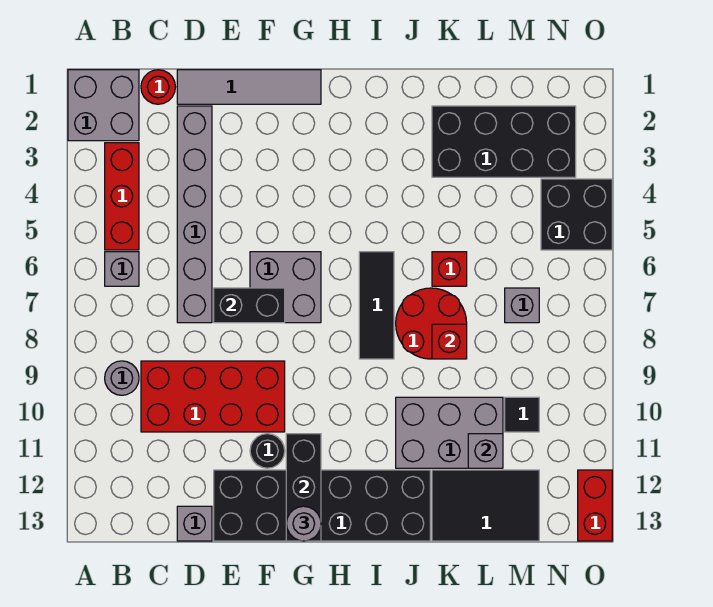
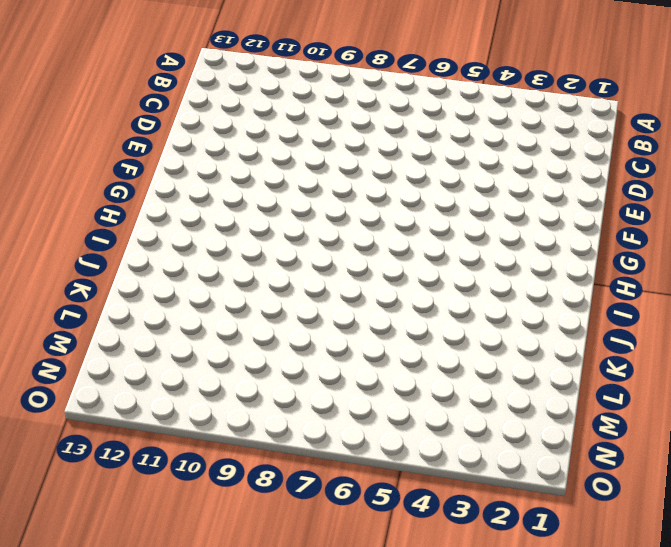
none -> grey brick A1:B2 level 1
none -> red brick B3:B5 level 1
none -> grey brick B6 level 1

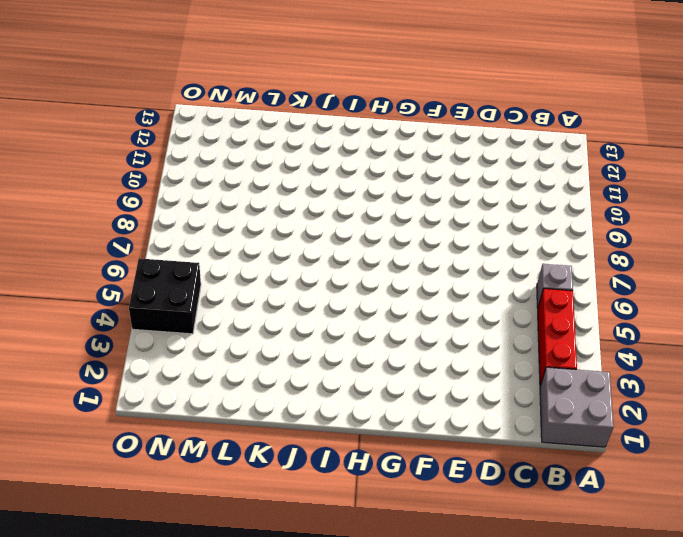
none -> grey round brick B9 level 1
none -> red round brick C1 level 1
none -> red brick C9:F10 level 1

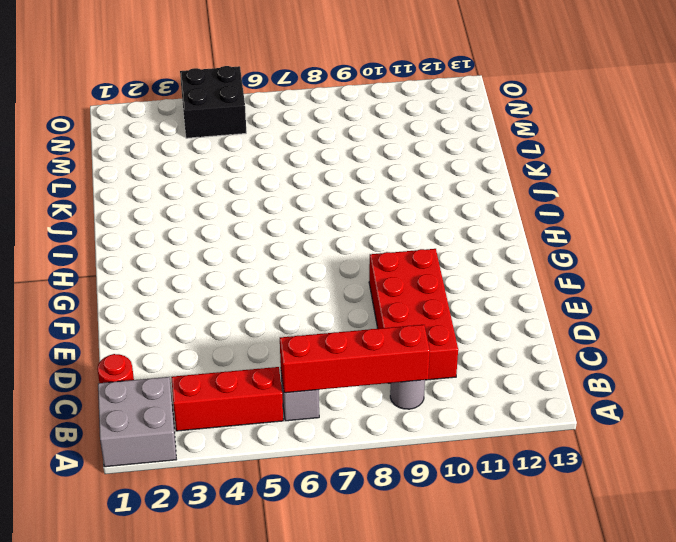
red brick B6:B9 level 2 -> none
none -> grey tile D1:G1 level 1
none -> grey brick D2:D7 level 1
none -> grey brick D13 level 1

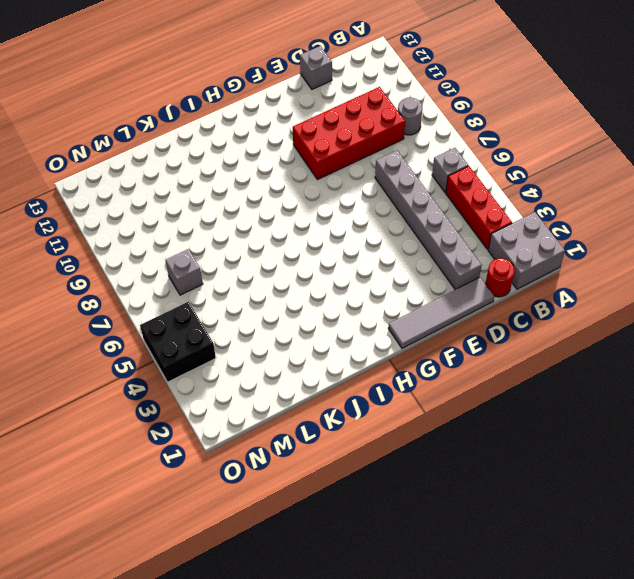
none -> black brick E12:J13 level 1
none -> grey brick F6:G7 level 1
none -> black round brick F11 level 1

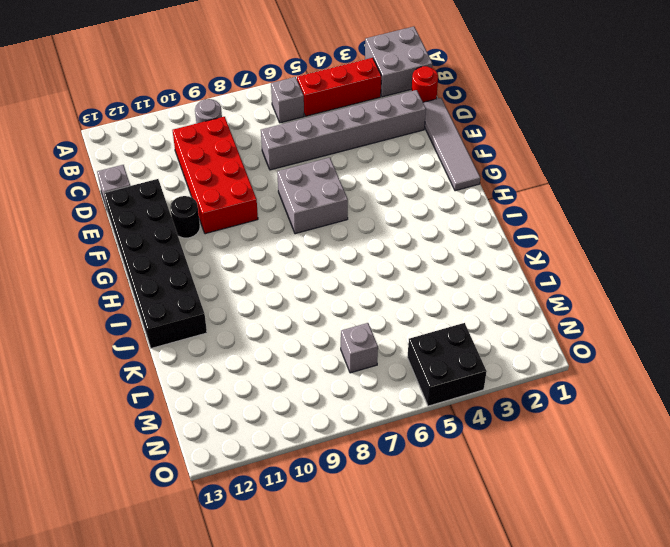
none -> black tile I6:I8 level 1
none -> red round brick J7:K8 level 1
none -> grey brick J10:L11 level 1

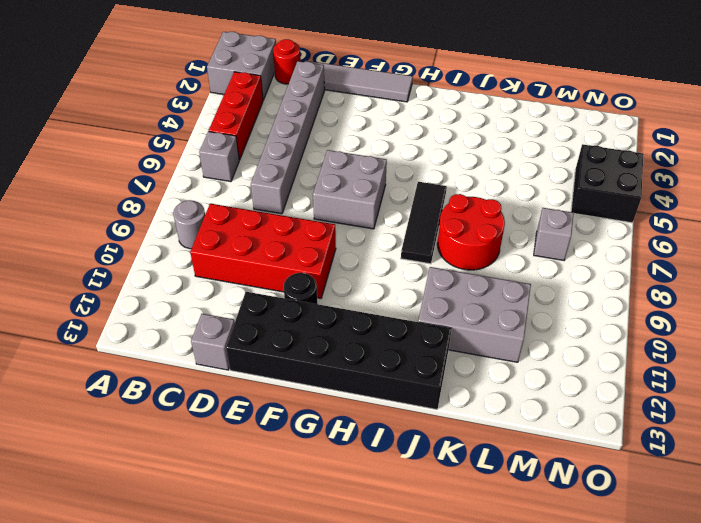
none -> black brick K2:N3 level 1
none -> red brick K6 level 1
none -> black tile K12:M13 level 1

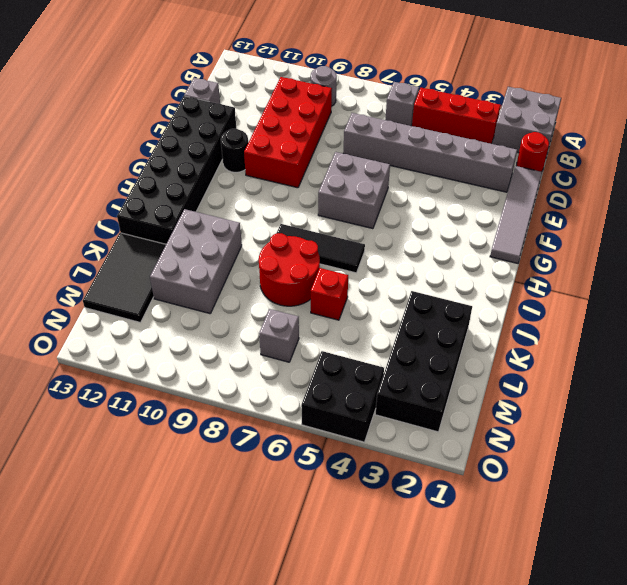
none -> black tile M10 level 1
none -> red brick O12:O13 level 1
none -> black brick E7:F7 level 2

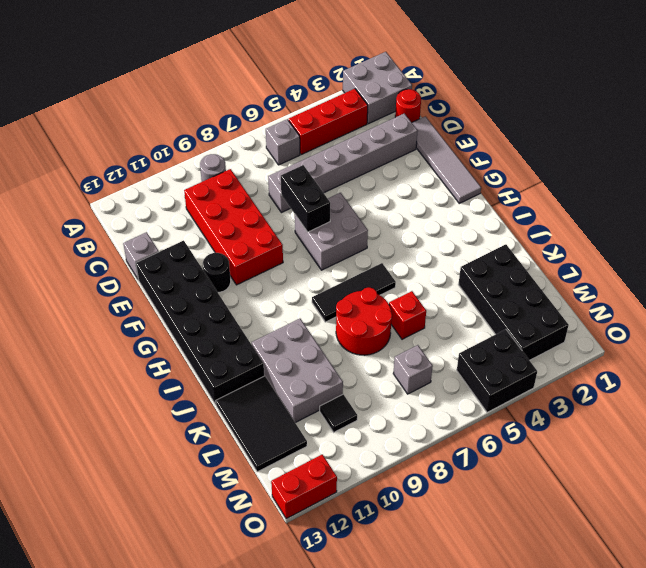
none -> black brick G11:G13 level 2
none -> red brick K8 level 2
none -> grey brick L11 level 2

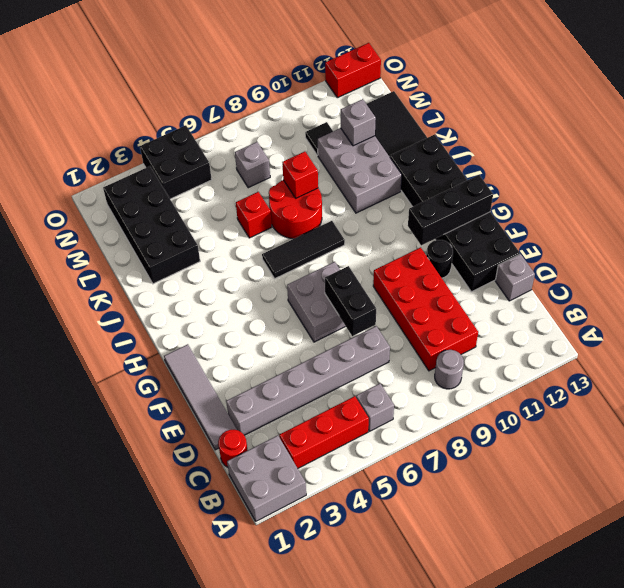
none -> grey round brick G13 level 3

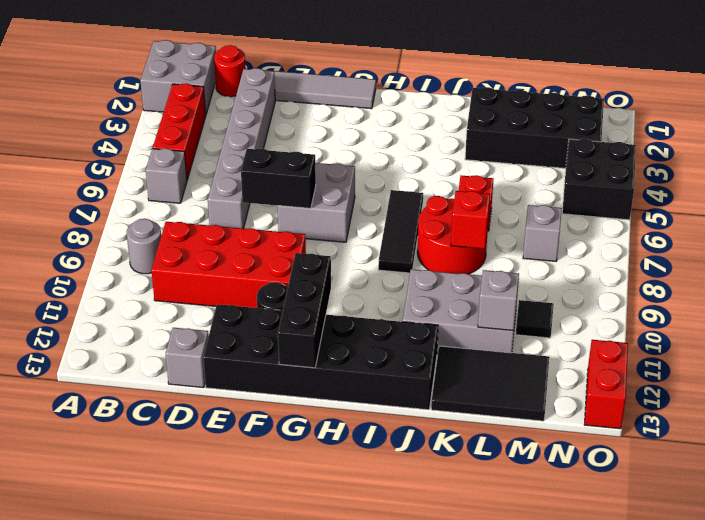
none -> grey round brick G13 level 3

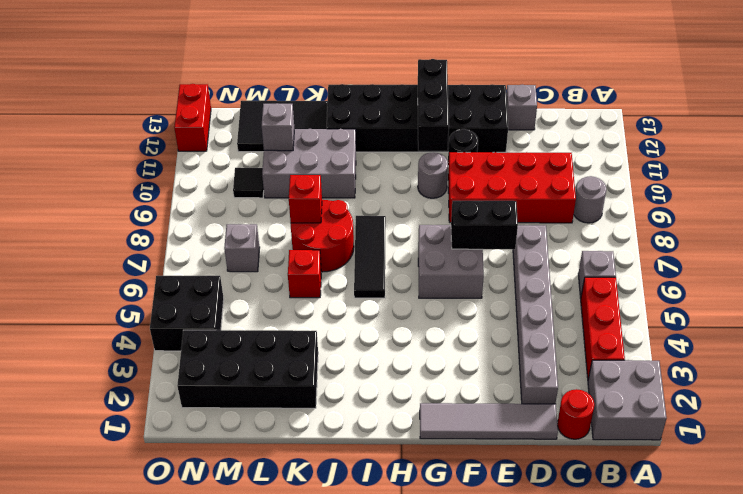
grey round brick G10 level 1 -> grey round brick G13 level 3

